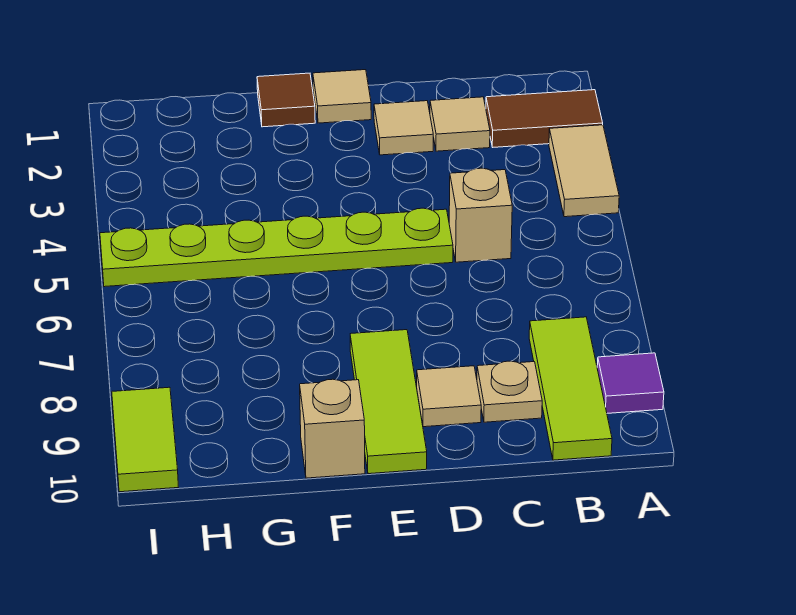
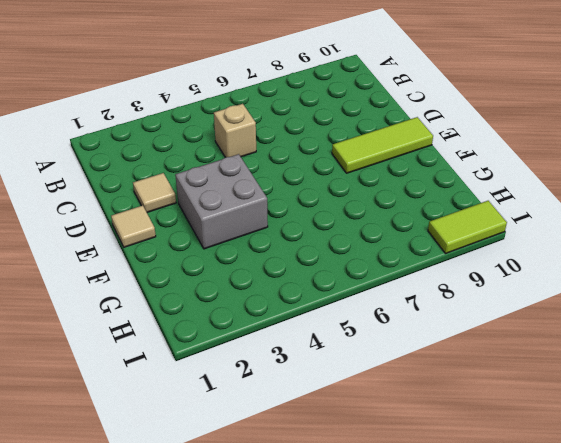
grey brick E3:F4 level 1 -> none
none -> brown tile A2:B2 level 1
none -> tan tile A3:A4 level 1
none -> purple tile A9 level 1

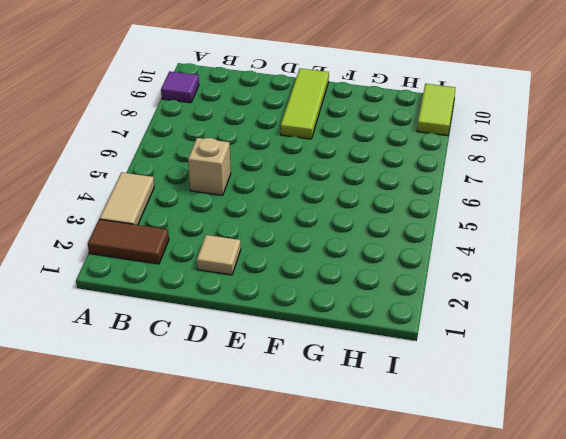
none -> lime tile B8:B10 level 1
none -> tan tile C2 level 1
none -> tan plate C9 level 1

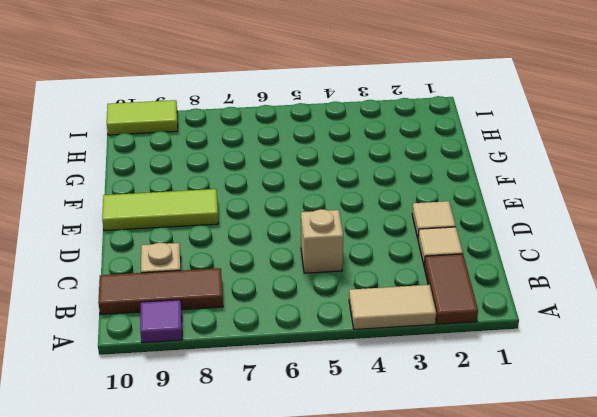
brown tile B8:B10 level 1 -> lime tile B8:B10 level 1
none -> lime plate D5:I5 level 1
none -> tan tile D9 level 1
none -> tan tile E1 level 1

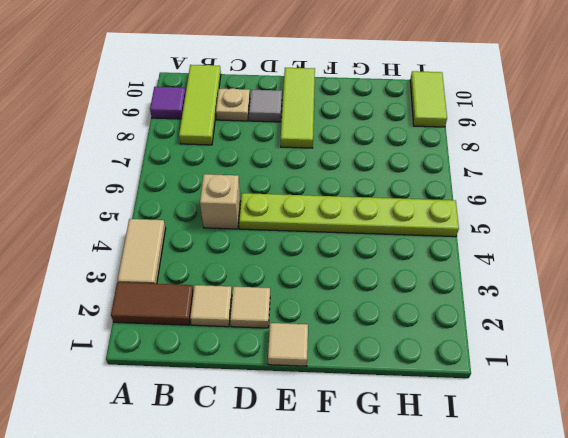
grey tile D9 level 1 -> tan tile D9 level 1
none -> brown tile F1 level 1
none -> tan brick F10 level 1

